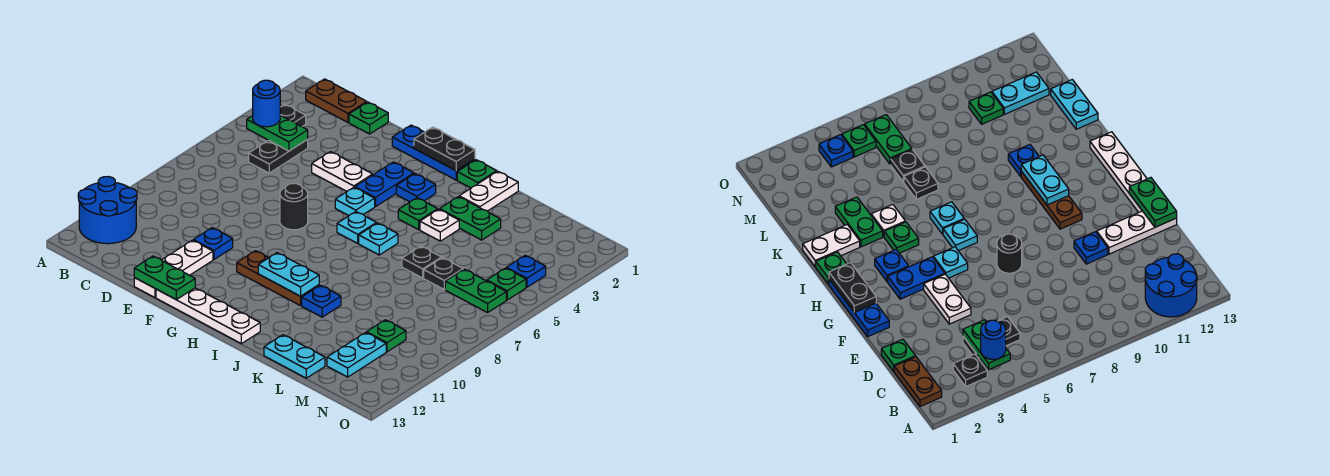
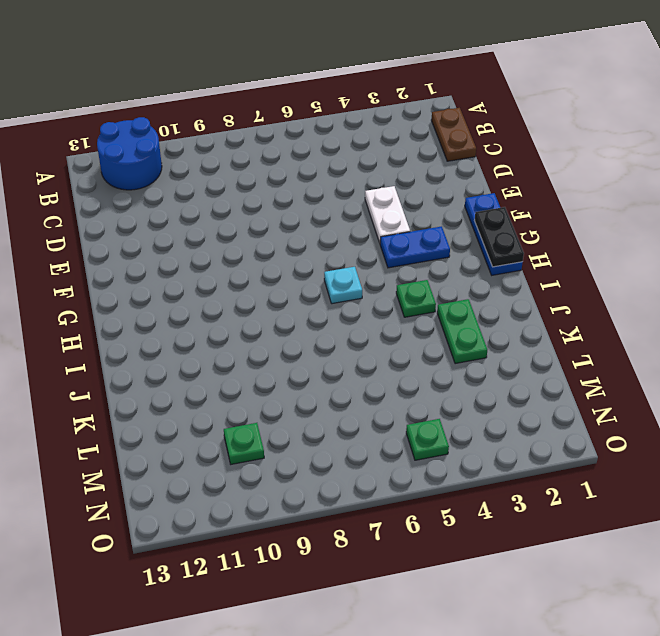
none -> black plate B3 level 1
none -> black plate C4:C5 level 1
none -> green plate D1 level 1
none -> blue plate E10 level 1

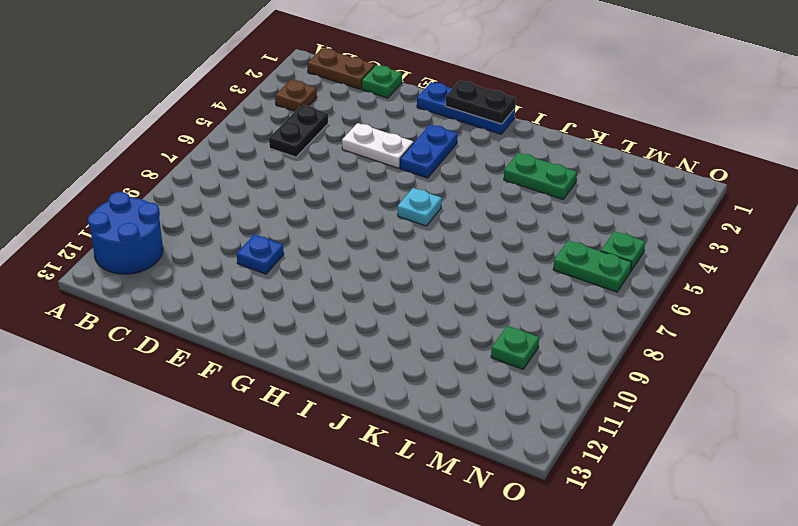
brown plate B3 level 1 -> black plate B3 level 1
none -> white plate E11:E13 level 1
none -> black round brick F7 level 1
none -> white plate F13:I13 level 1
none -> cyan plate G5 level 1

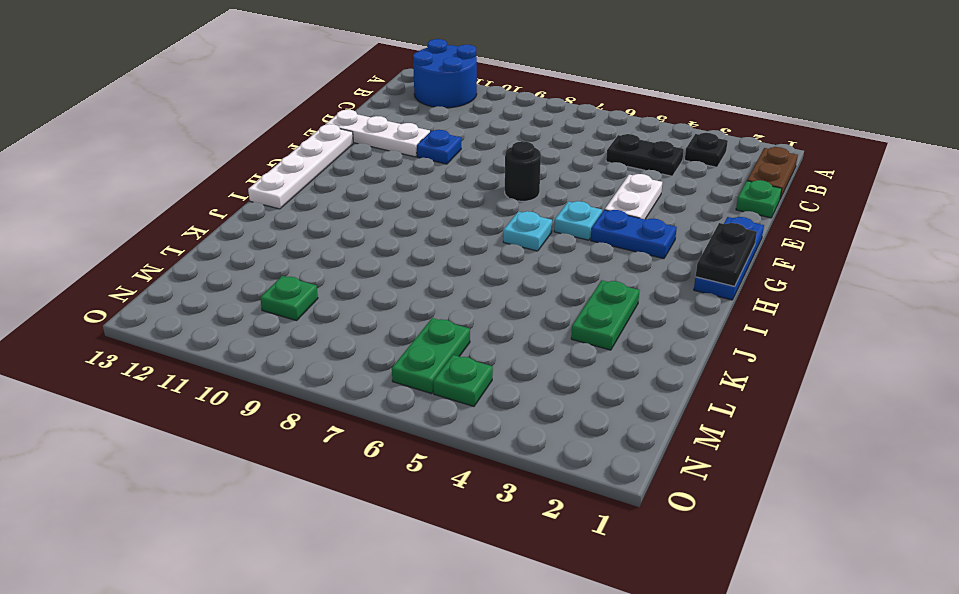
none -> brown plate G10:I10 level 1
none -> blue plate H3 level 1
none -> green plate I1 level 1
none -> green plate I4 level 1

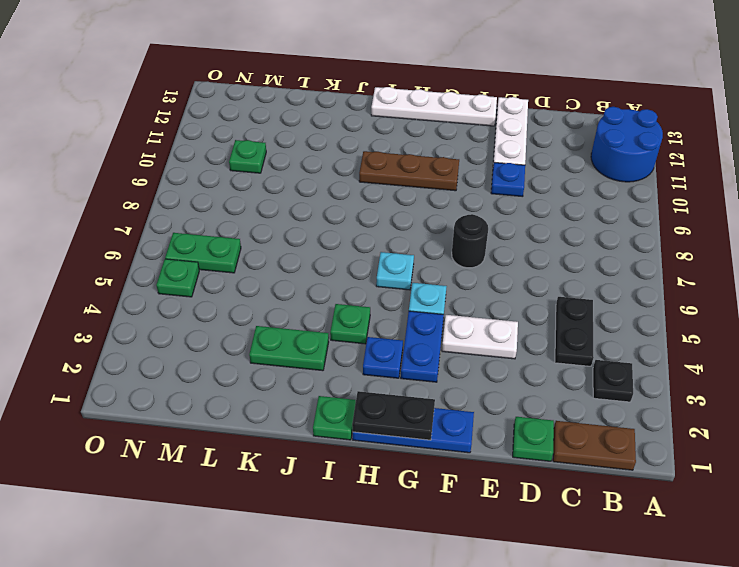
none -> cyan plate I6 level 1
none -> white plate J1:J2 level 1
none -> white plate J4 level 1
none -> blue plate J10 level 1

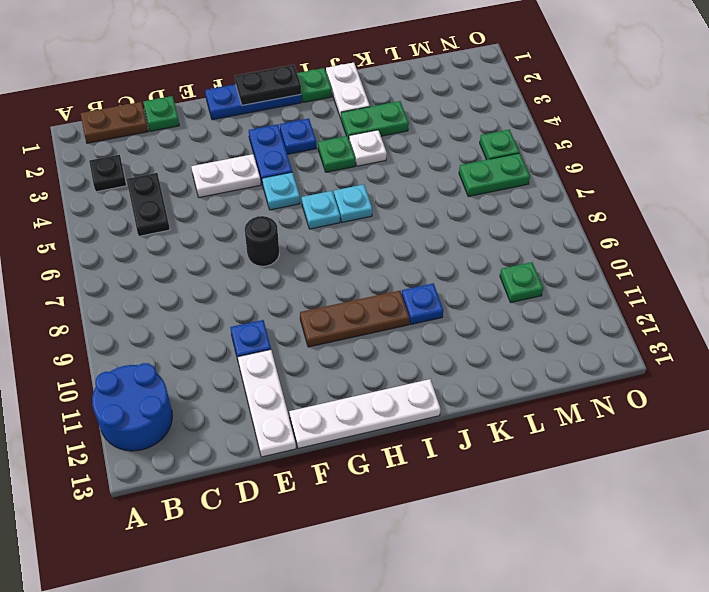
none -> black plate K6 level 1
none -> cyan plate K13:L13 level 1
none -> black plate L6 level 1
none -> cyan plate M11:M12 level 1

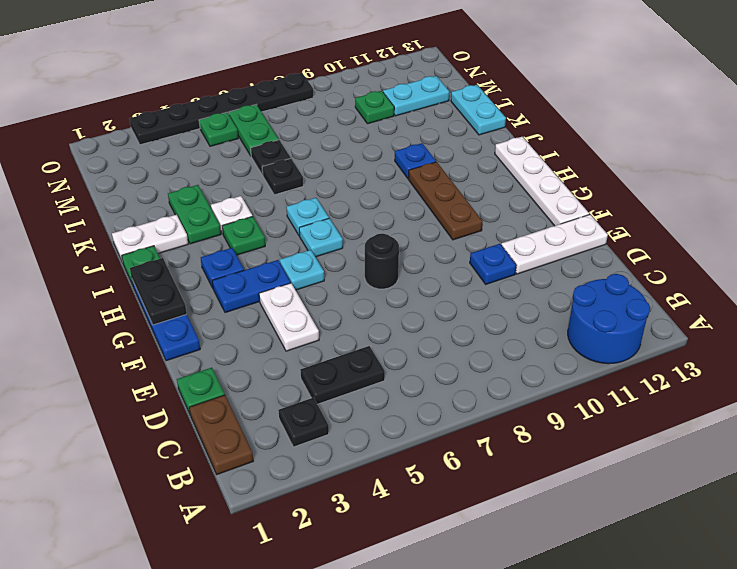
black plate O3:O8 level 1 -> none
none -> blue plate N4 level 1
none -> green plate B4:C4 level 2
none -> green plate E13:F13 level 2
none -> cyan plate H10:I10 level 2

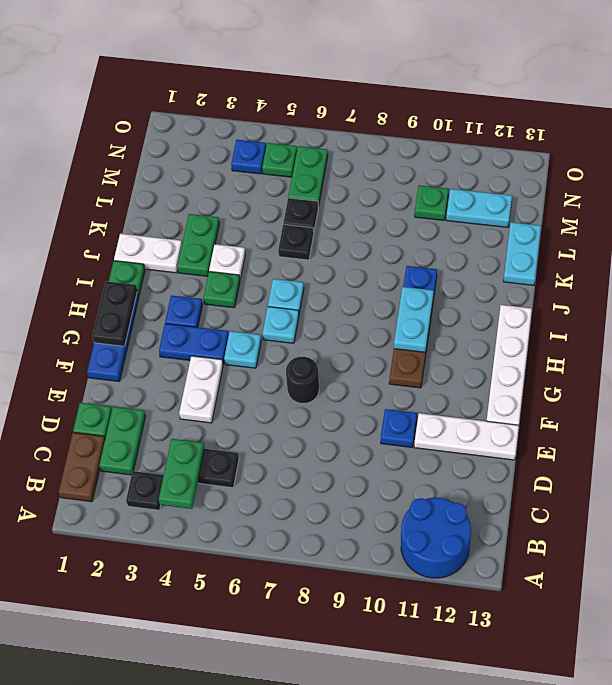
green plate C2:D2 level 1 -> green plate E13:F13 level 2
none -> blue round brick B4 level 3

